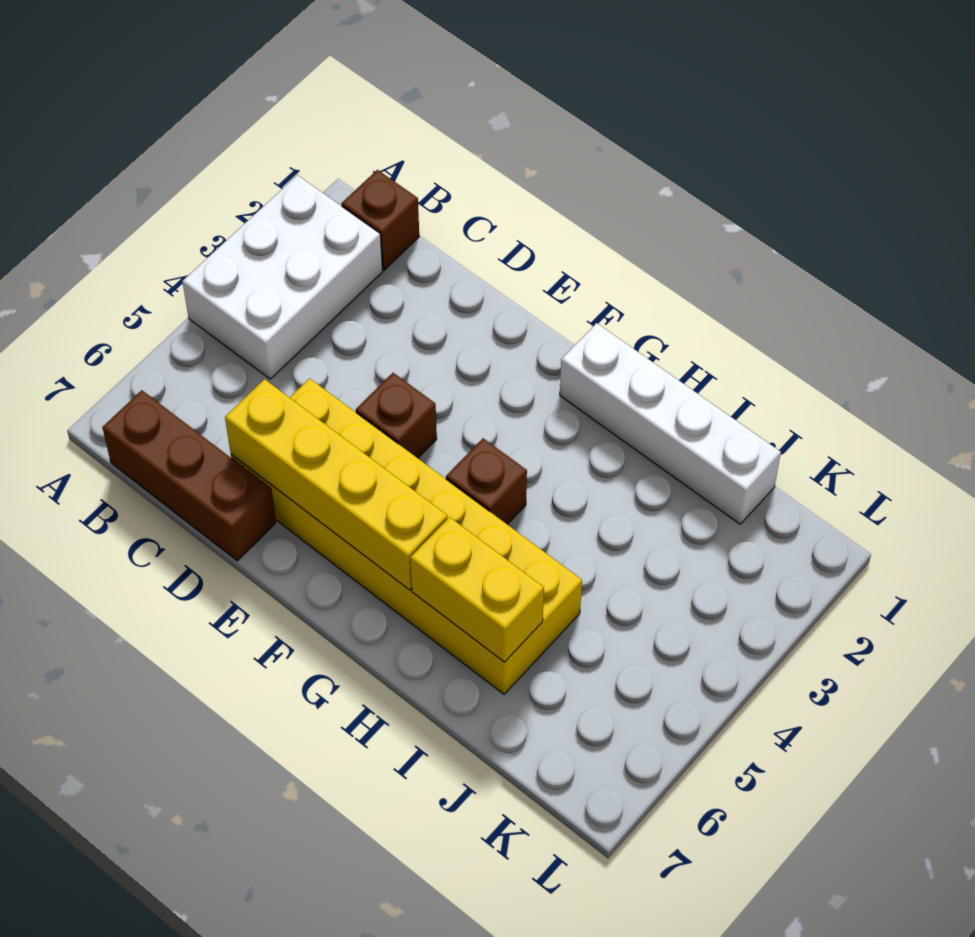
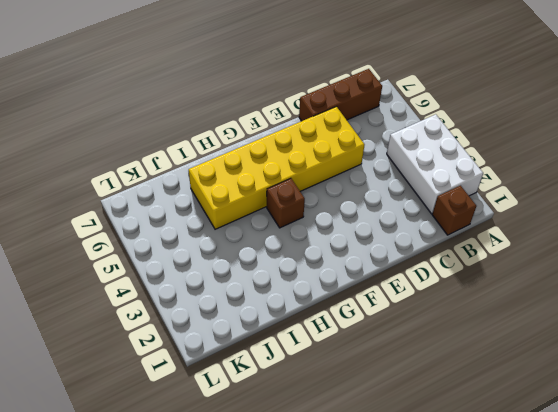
none -> brown brick E4 level 1
none -> white brick G1:J1 level 1

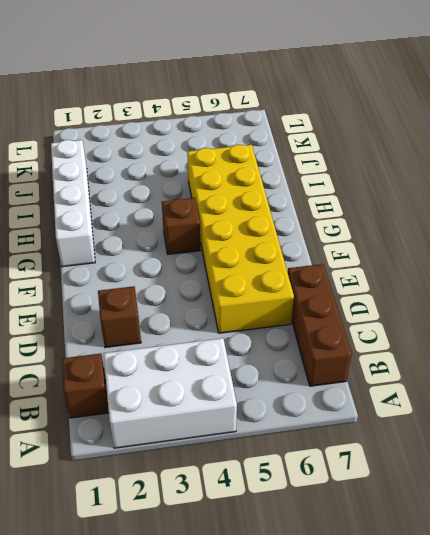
brown brick D2 level 1 -> brown brick E4 level 1
none -> yellow brick D6:G6 level 2
none -> yellow brick H6:I6 level 2

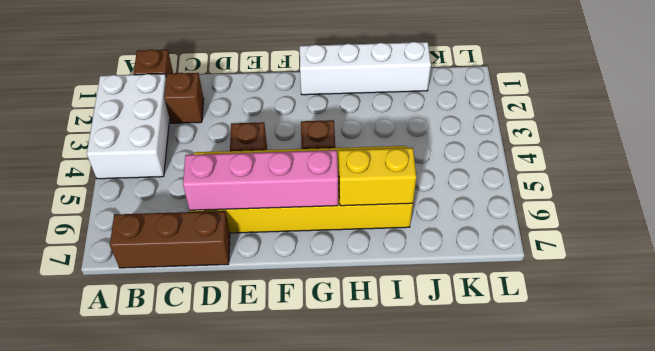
brown brick C2 level 1 -> none
pink brick D6:G6 level 2 -> yellow brick D6:G6 level 2

